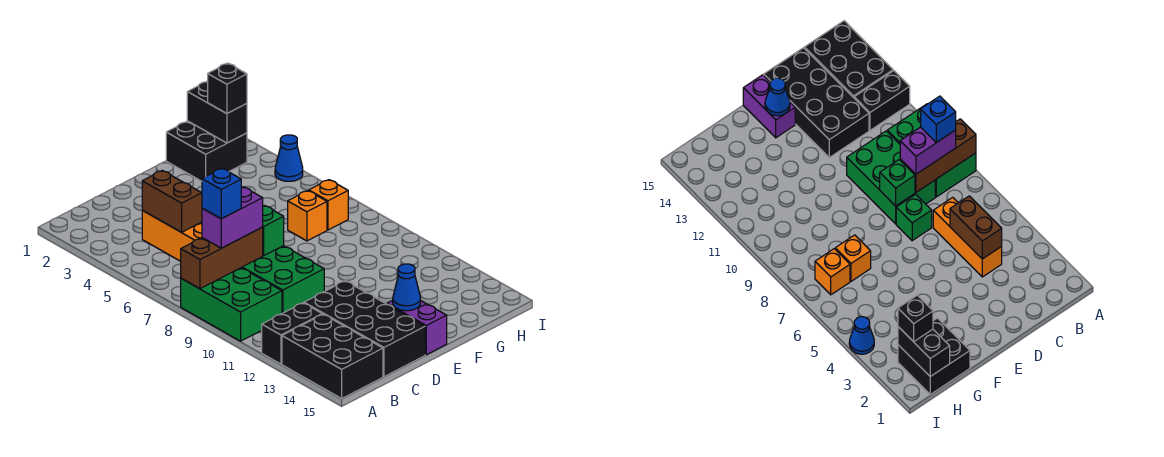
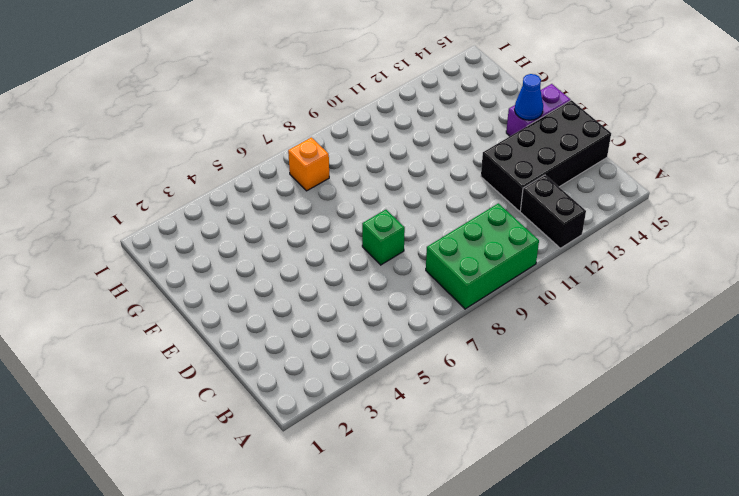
none -> black brick A13:B15 level 1
none -> orange brick C4:C6 level 1
none -> green brick C8:D10 level 1

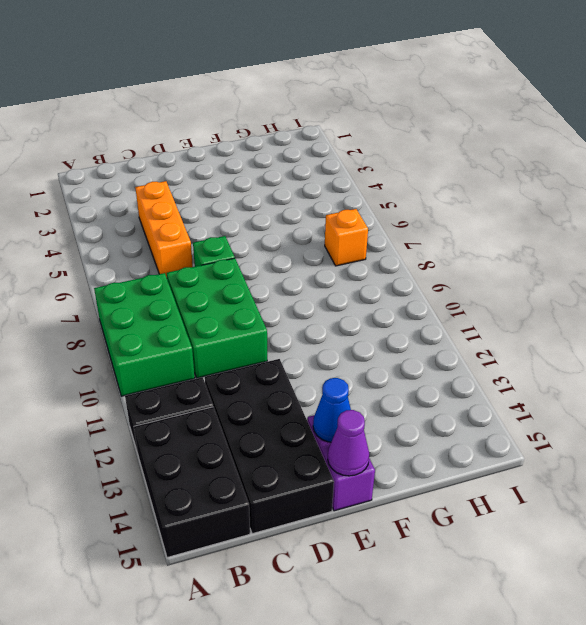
purple cone E15 level 2 -> none
none -> black brick G1:H2 level 1
none -> orange brick G7 level 1
none -> blue cone I4 level 1

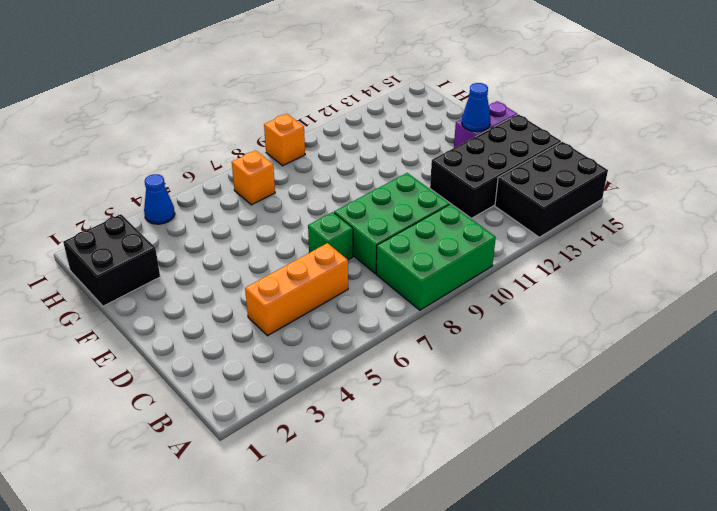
orange brick I9 level 1 -> orange brick G7 level 1
none -> black brick A12:B12 level 1
none -> brown brick A8:C8 level 2
none -> brown brick C4:C5 level 2

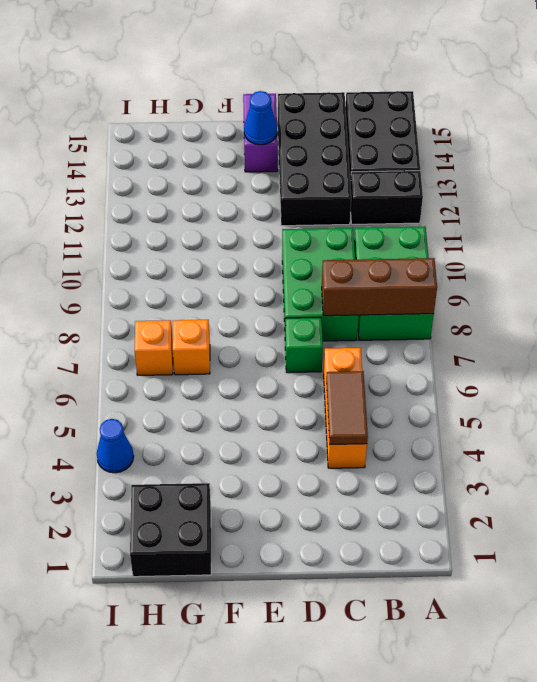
brown tile C4:C5 level 2 -> brown brick C4:C5 level 2
none -> green brick D8 level 2
none -> black brick H1:H2 level 2
none -> purple brick B8:C8 level 3

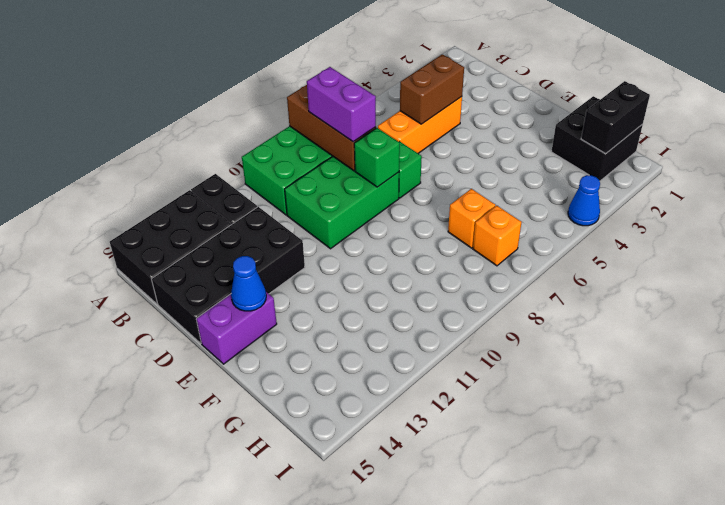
none -> black brick H2 level 3
none -> blue brick B8 level 4

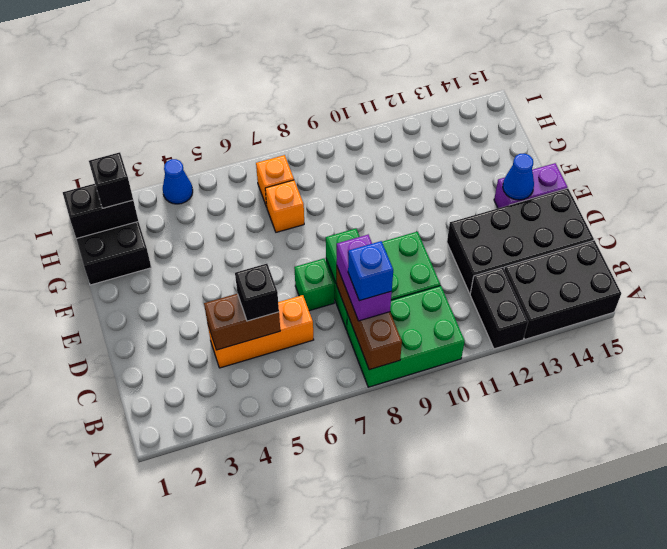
black brick C5 level 3 -> none

